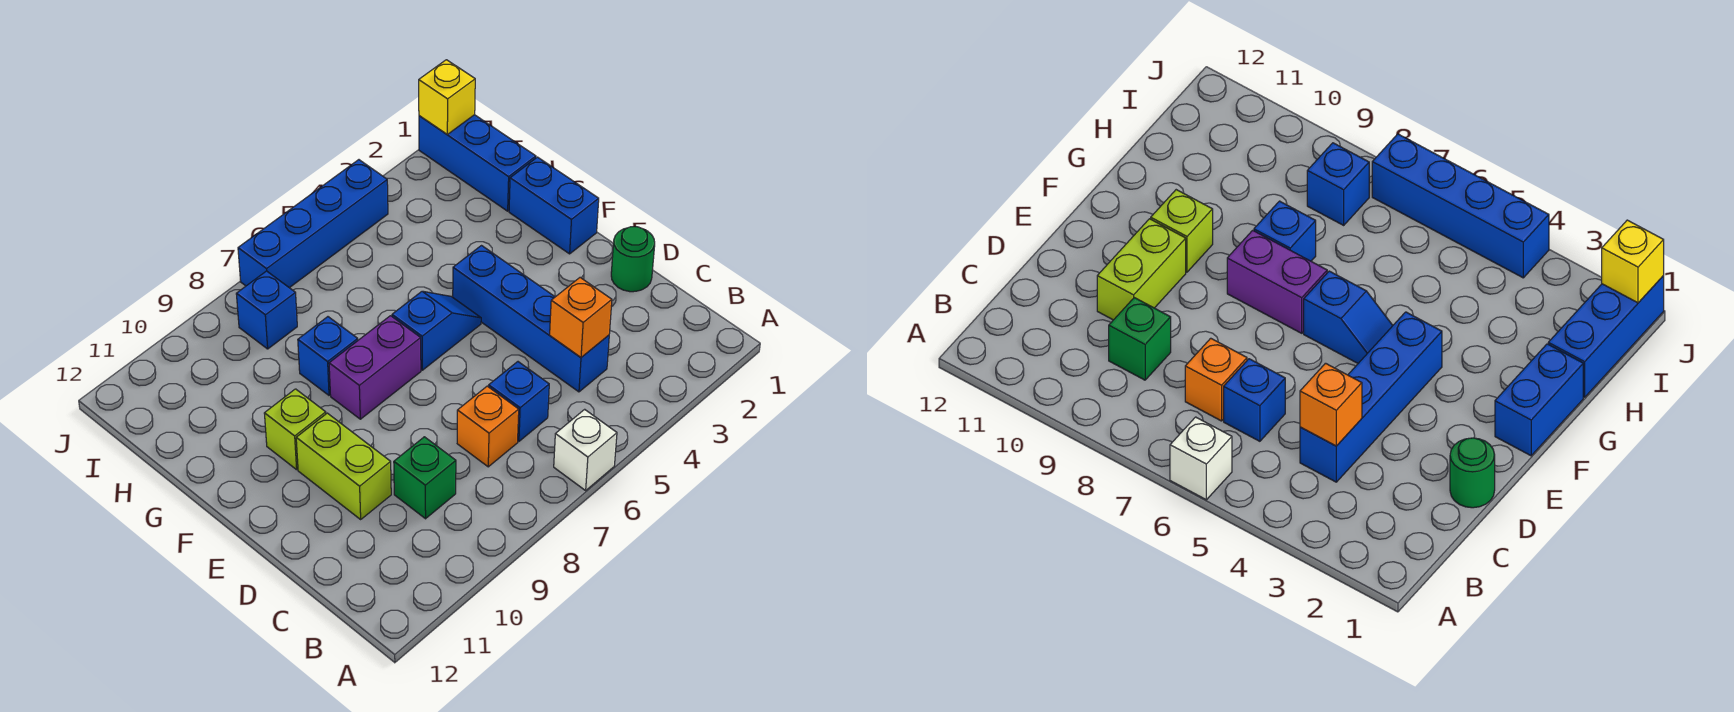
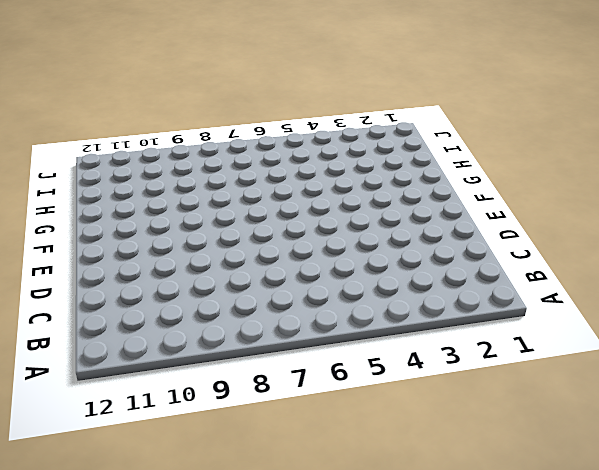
none -> white brick A6 level 1
none -> blue brick C4:F4 level 1
none -> blue brick C6 level 1

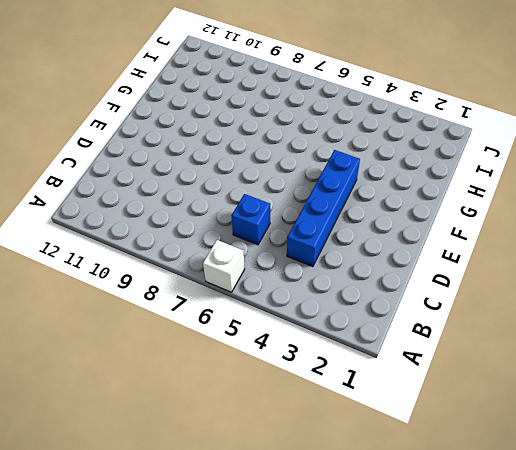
none -> orange brick C7 level 1
none -> green brick C9 level 1
none -> green round brick D1 level 1

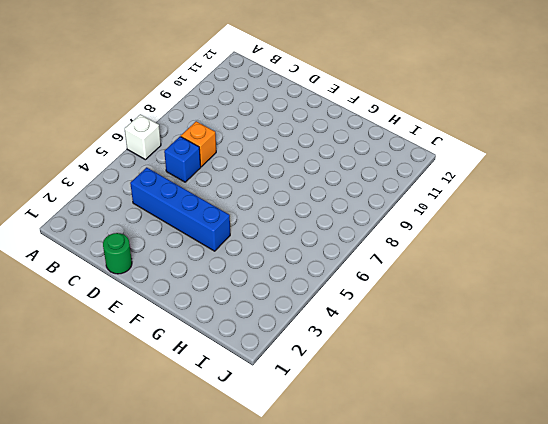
none -> green brick C9 level 1
none -> lime brick D10:E10 level 1
none -> blue brick F1:G1 level 1

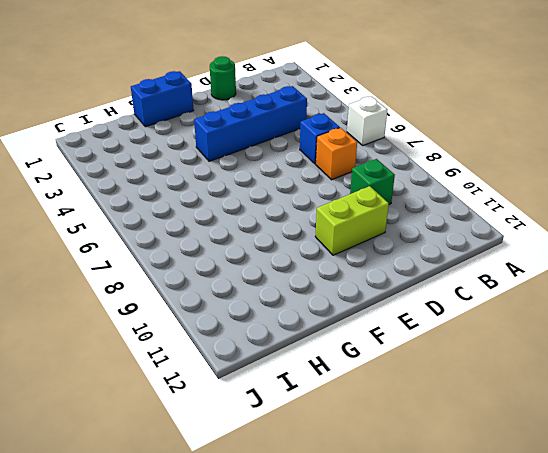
none -> blue slope F5:F6 level 1 top 6
none -> purple brick F7:F8 level 1
none -> lime brick F10 level 1

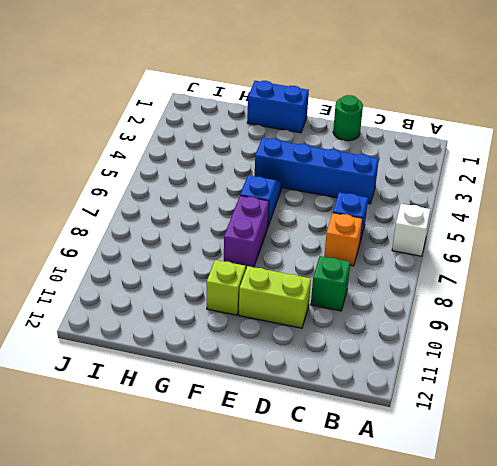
none -> blue brick G8 level 1
none -> blue brick H1:J1 level 1
none -> blue brick I8 level 1

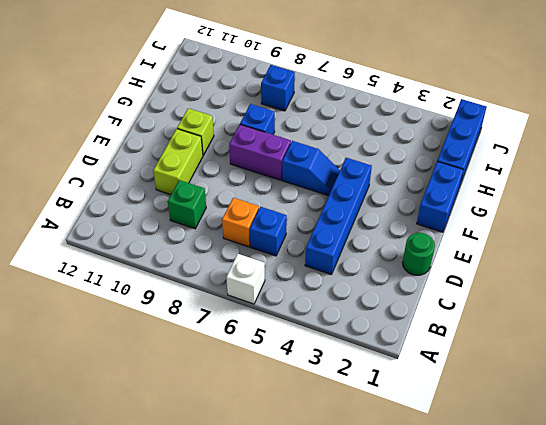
none -> blue brick J4:J7 level 1
none -> orange brick C4 level 2
none -> yellow brick J1 level 2

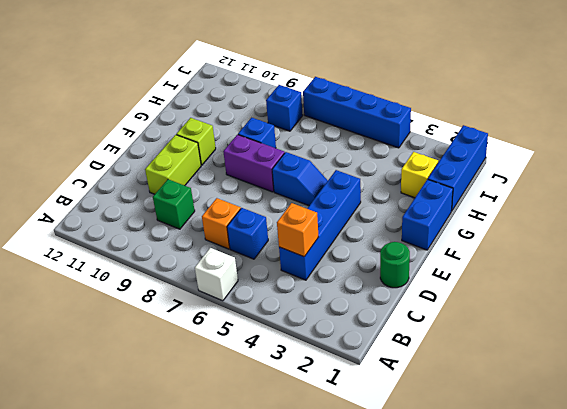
yellow brick H2 level 1 -> yellow brick J1 level 2

